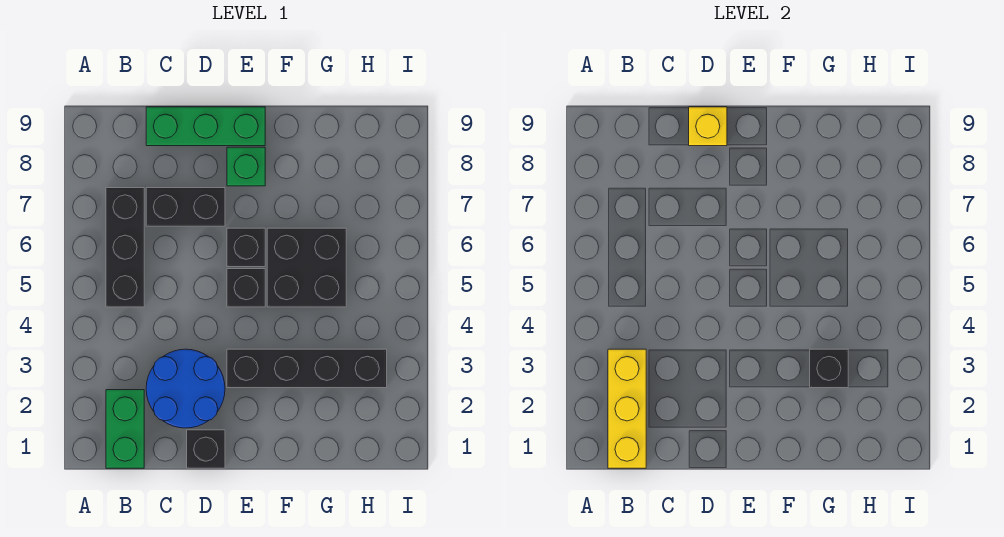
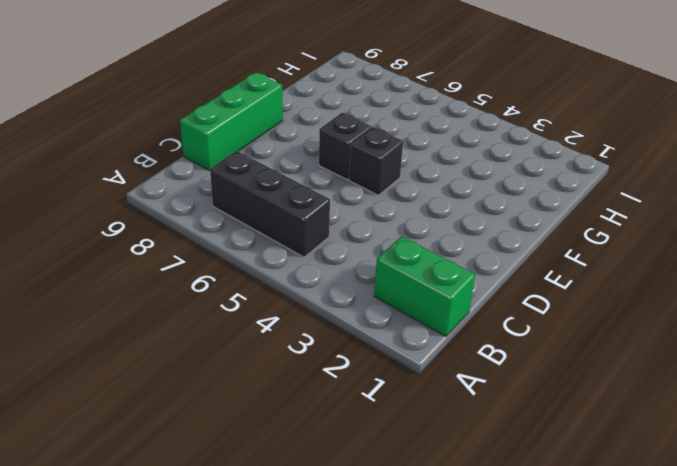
none -> blue round brick C2:D3 level 1
none -> black brick C7:D7 level 1
none -> black brick D1 level 1

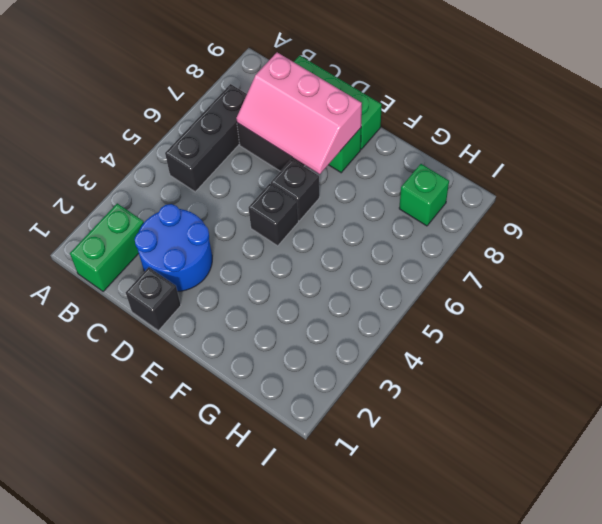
pink slope C7:E8 level 2 top 8 -> none
green brick H8 level 1 -> none
none -> black brick E3:H3 level 1
none -> black brick F5:G6 level 1
none -> yellow brick B1:B3 level 2

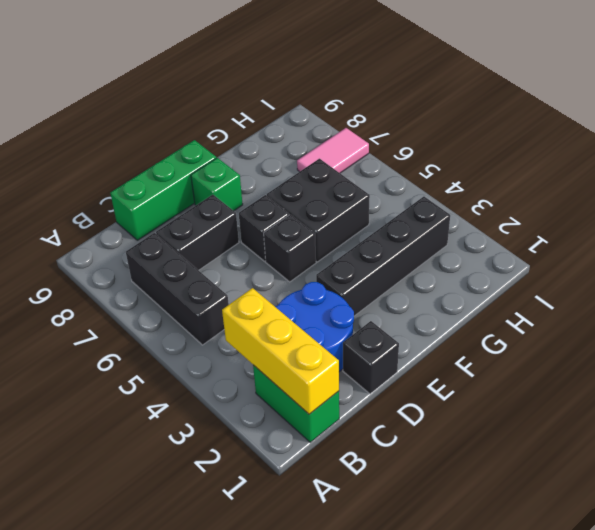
pink tile H7:I7 level 1 -> none
none -> yellow brick D9 level 2
none -> black brick G3 level 2

